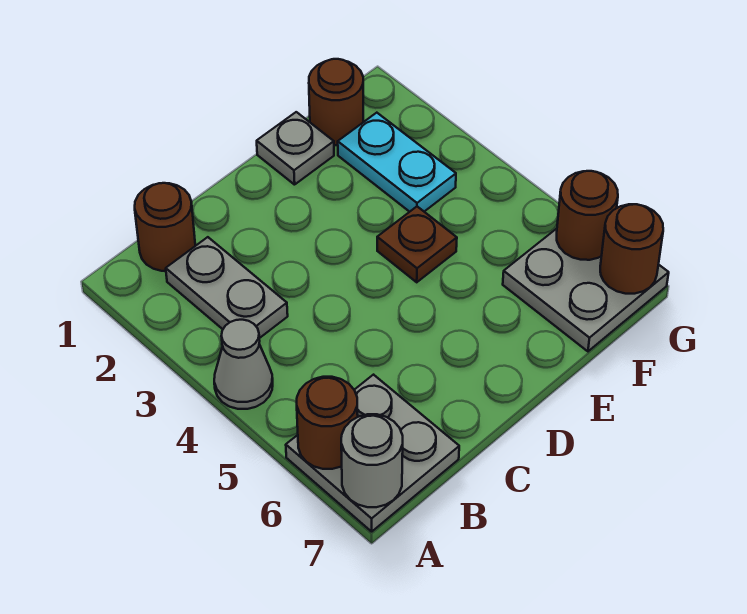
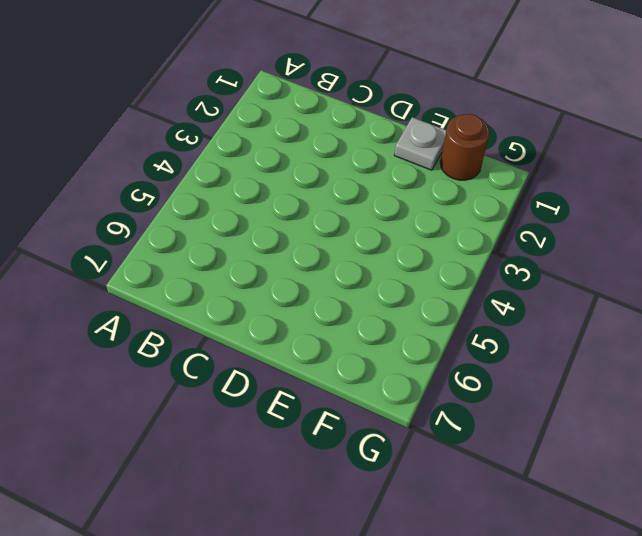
none -> grey cone A4 level 1
none -> grey plate A6:B7 level 1
none -> brown round brick B1 level 1

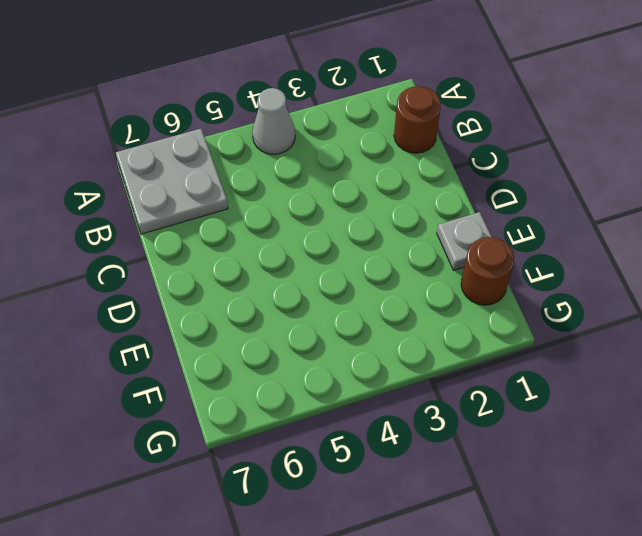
none -> grey plate B2:B3 level 1
none -> brown plate E4 level 1
none -> cyan plate F2:F3 level 1

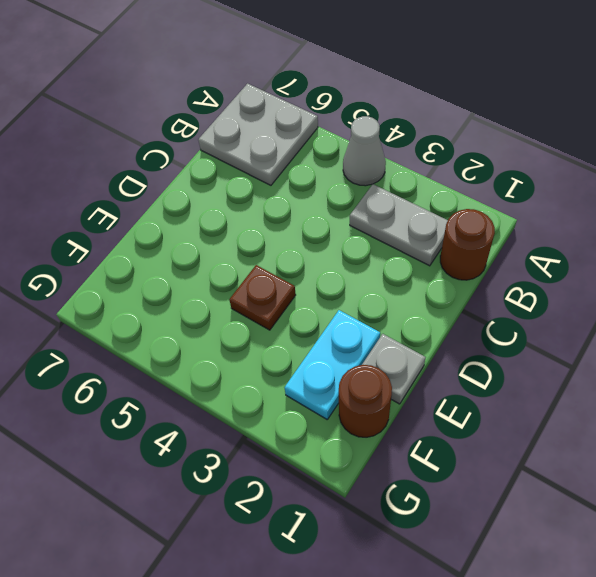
cyan plate E2:F2 level 1 -> cyan plate F2:F3 level 1
none -> grey plate F6:G7 level 1
none -> brown round brick A6 level 2
none -> grey round brick A7 level 2

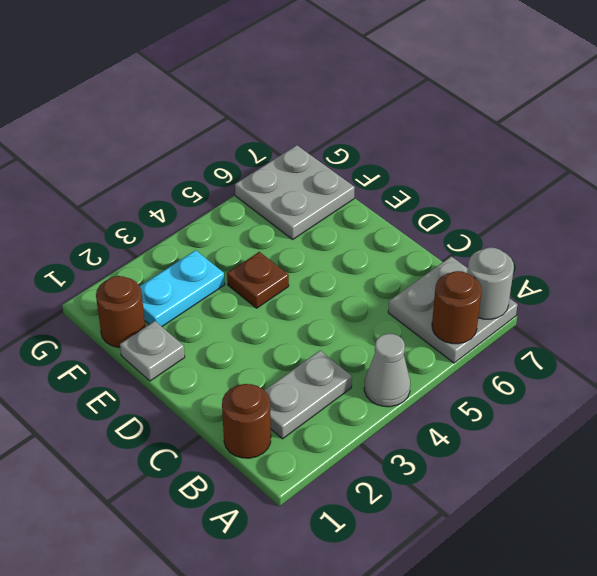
none -> brown round brick G6 level 2
none -> brown round brick G7 level 2

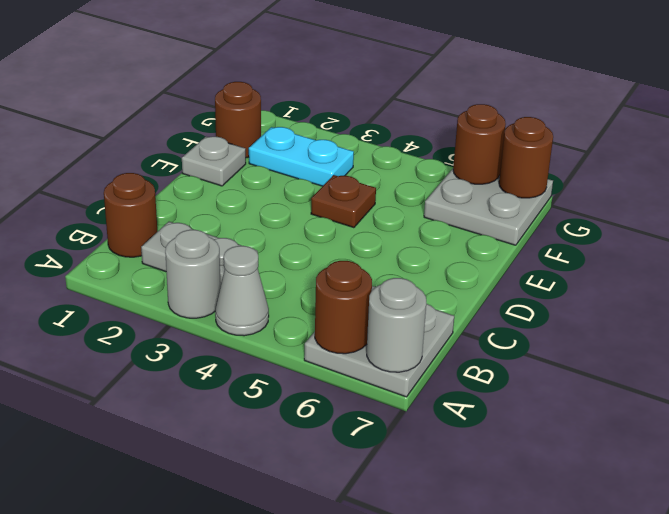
grey round brick A3 level 1 -> none

